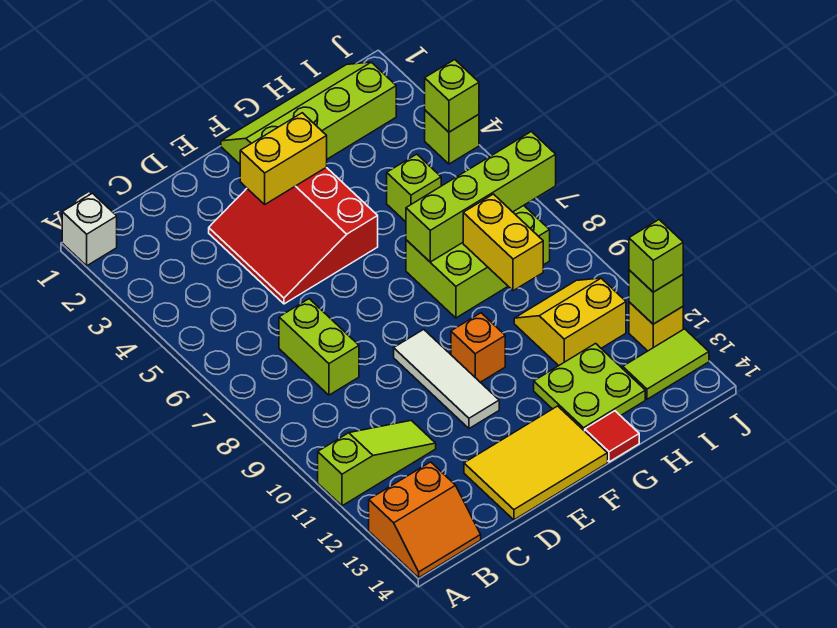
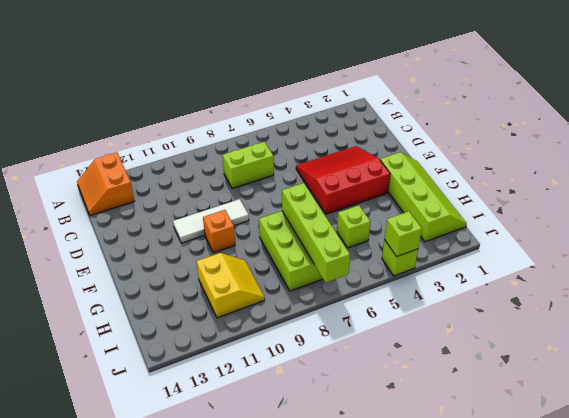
none -> white brick A1 level 1
none -> lime slope A11:C11 level 1 top A
none -> yellow tile D13:F14 level 1

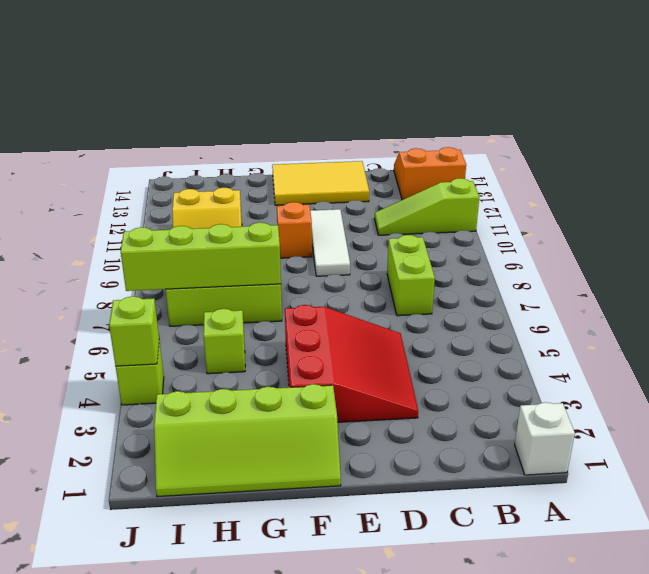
none -> lime plate G12:H13 level 1
none -> red tile G14 level 1
none -> lime tile I13:J13 level 1

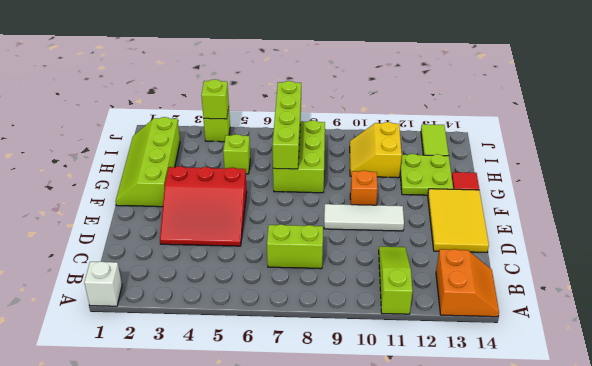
none -> yellow brick J12 level 1
none -> yellow brick E3:F3 level 2
none -> yellow brick H8:H9 level 2

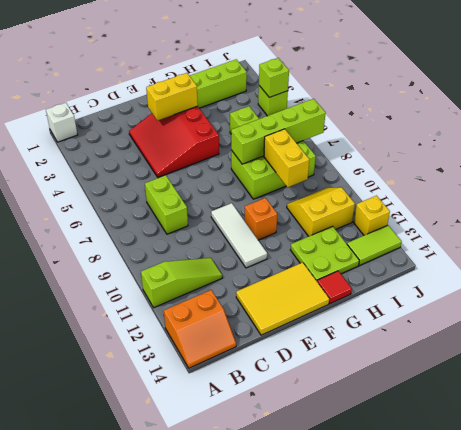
none -> lime brick J12 level 2
none -> lime brick J12 level 3

